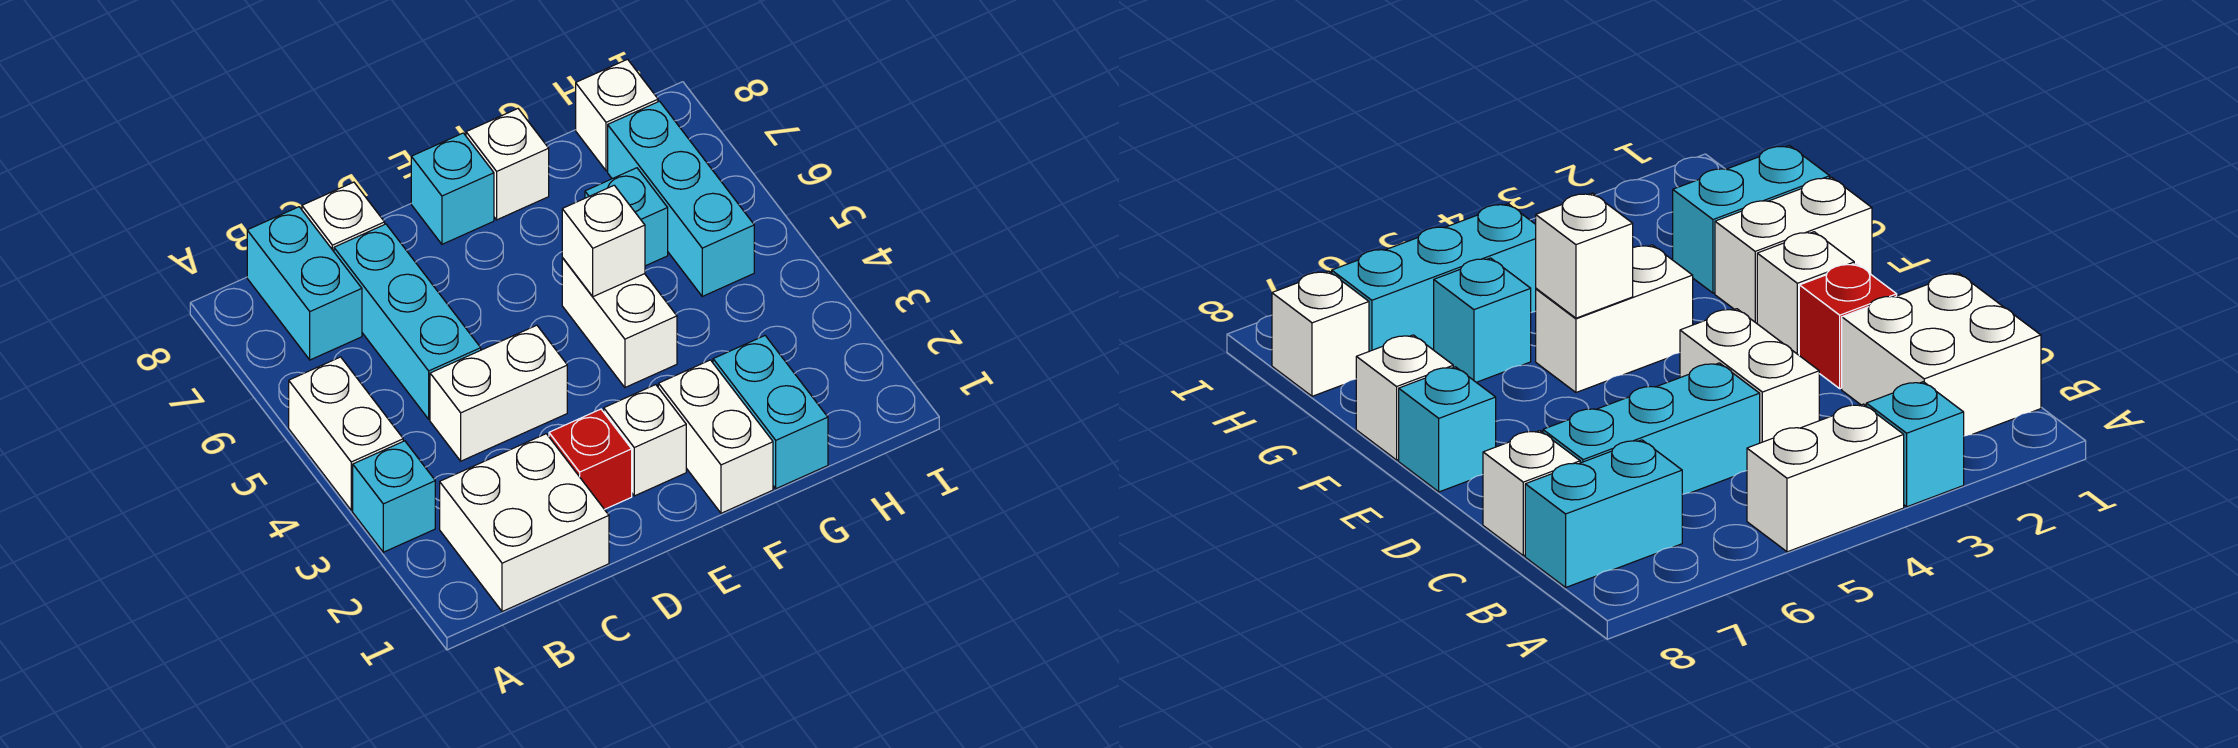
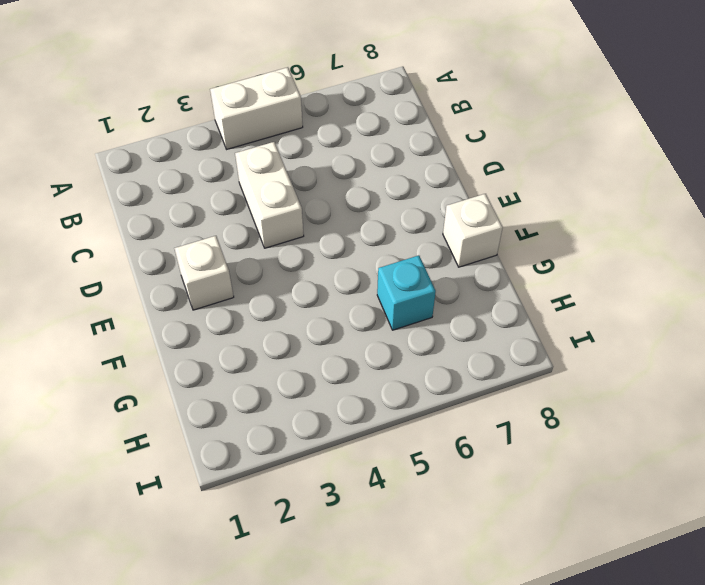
none -> cyan brick A3 level 1
none -> white brick B1:C2 level 1
none -> cyan brick B7:B8 level 1

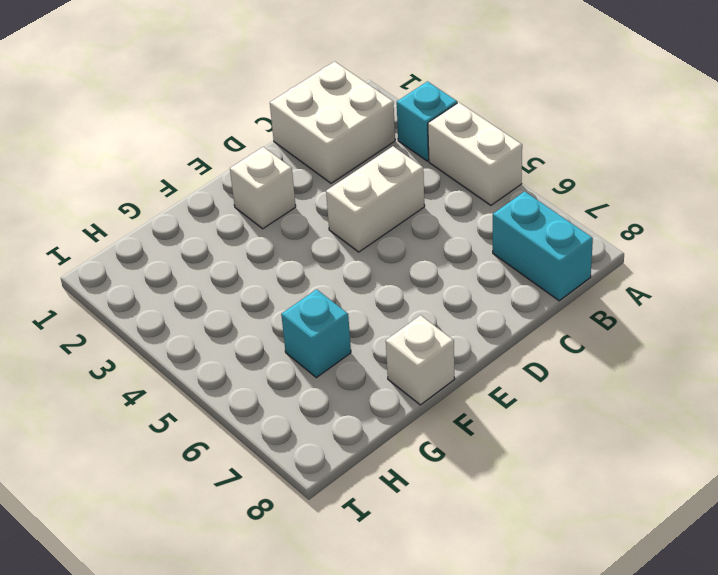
none -> cyan brick C5:C7 level 1
none -> white brick C8 level 1
none -> red brick D2 level 1

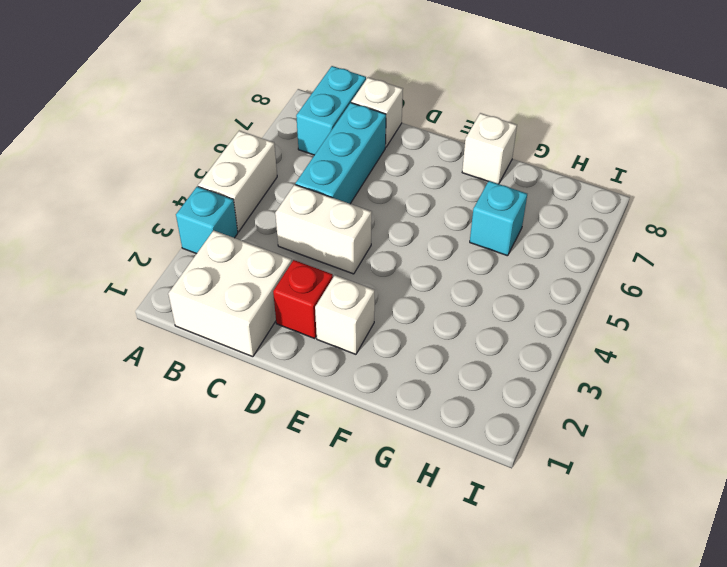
none -> cyan brick E8 level 1
none -> white brick F1:F2 level 1
none -> white brick F4:F5 level 1

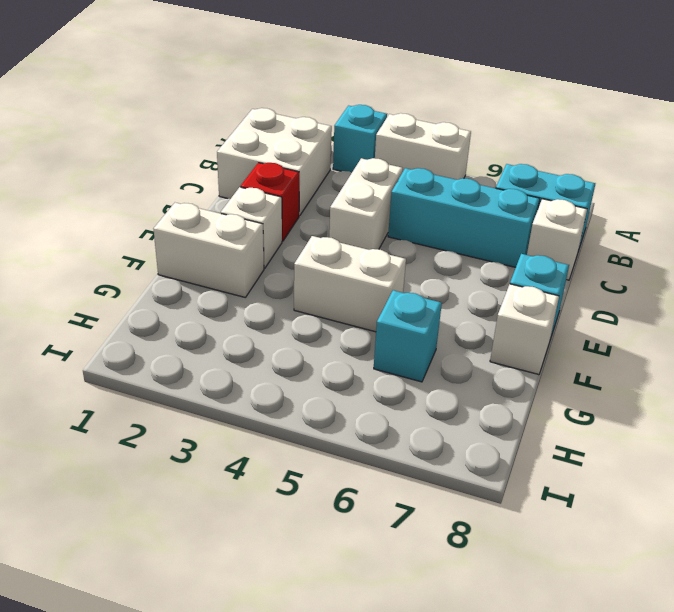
none -> cyan brick G1:G2 level 1
none -> cyan brick H5:H7 level 1
none -> white brick H8 level 1

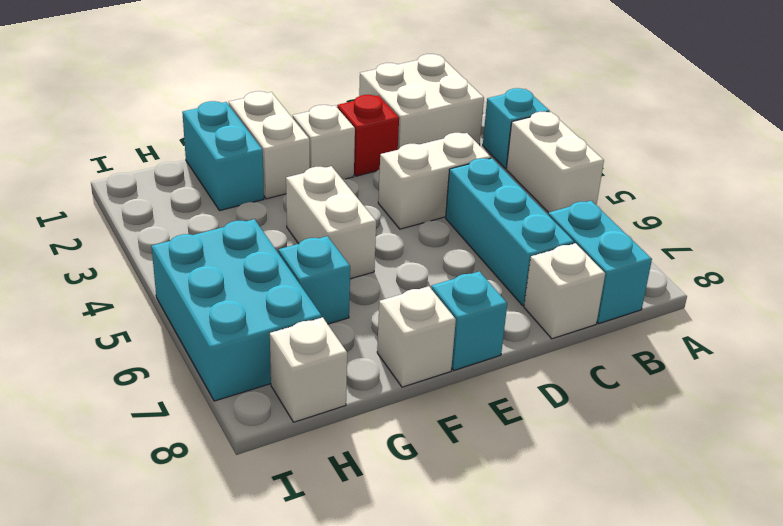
cyan brick H5:I7 level 1 -> cyan brick H5:H7 level 1
none -> white brick F5 level 2

